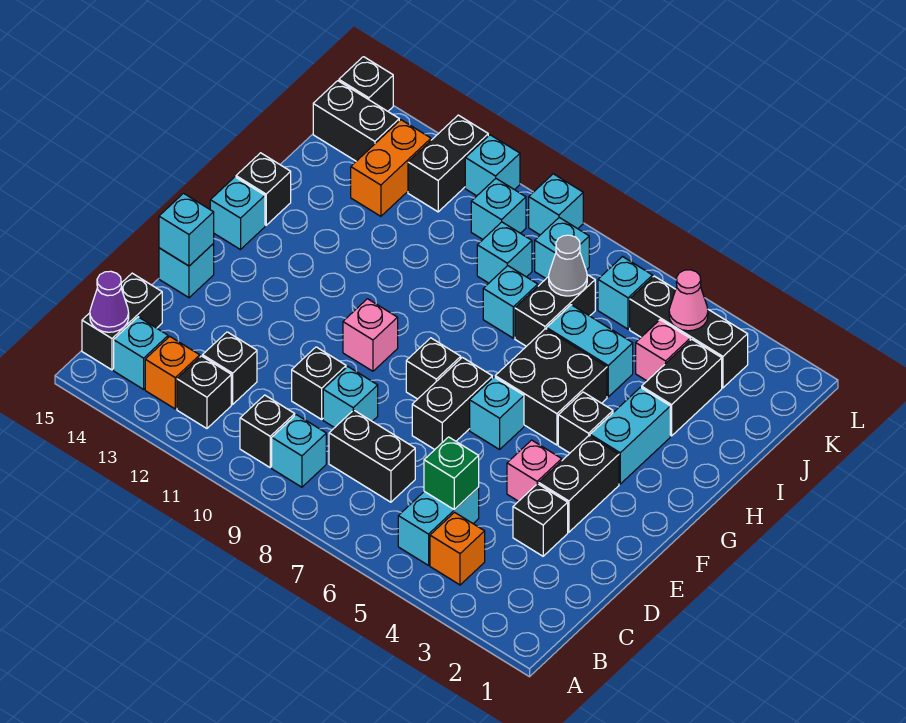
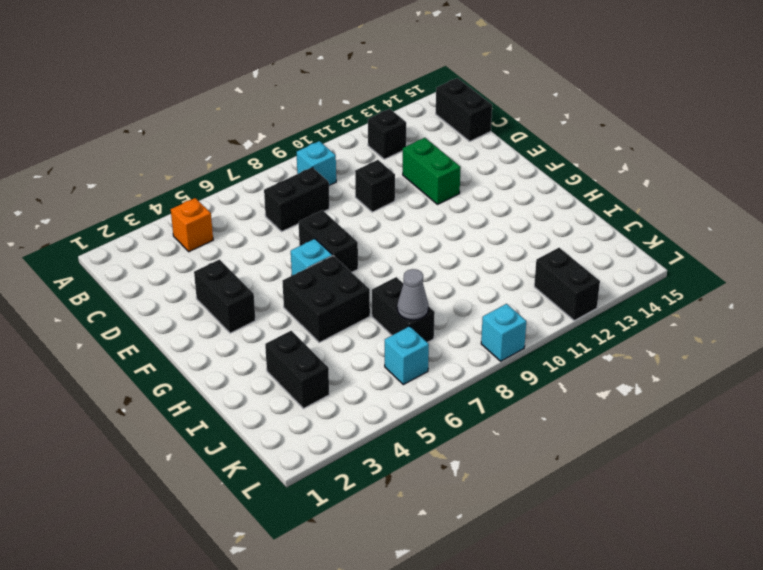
green brick D12:E12 level 1 -> none
none -> cyan brick B5:C5 level 1
none -> black brick B10 level 1
none -> orange brick B13 level 1
none -> cyan brick B14 level 1

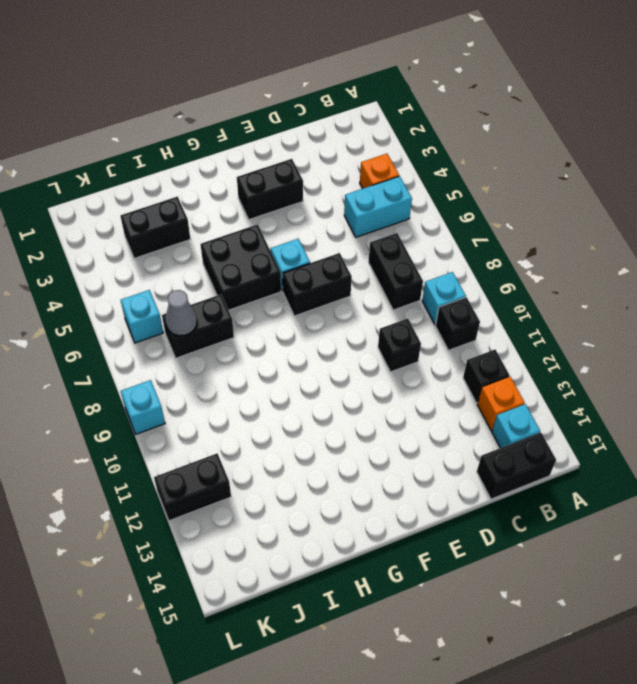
none -> black brick C12 level 1
none -> black brick D3 level 1
none -> cyan brick D9 level 1
none -> pink brick E4 level 1

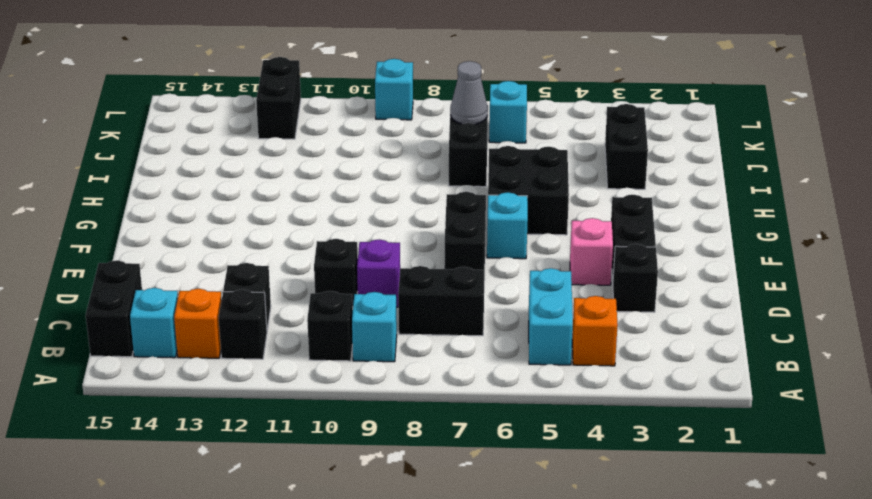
purple brick D9 level 1 -> cyan brick D9 level 1
none -> cyan brick E15 level 1
none -> black brick F8 level 1
none -> pink brick F10 level 1
none -> cyan brick G3:H3 level 1

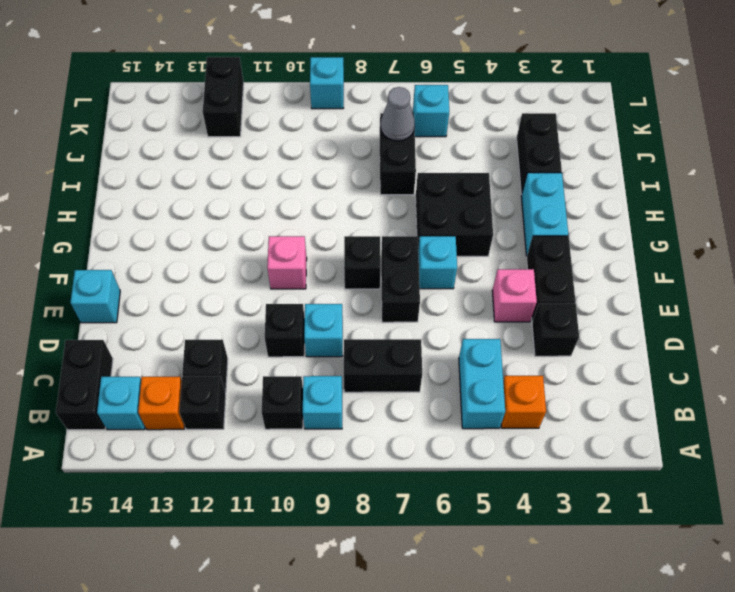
none -> black brick G4 level 1
none -> cyan brick G15 level 1
none -> black brick H15 level 1
none -> cyan brick I5:I6 level 1

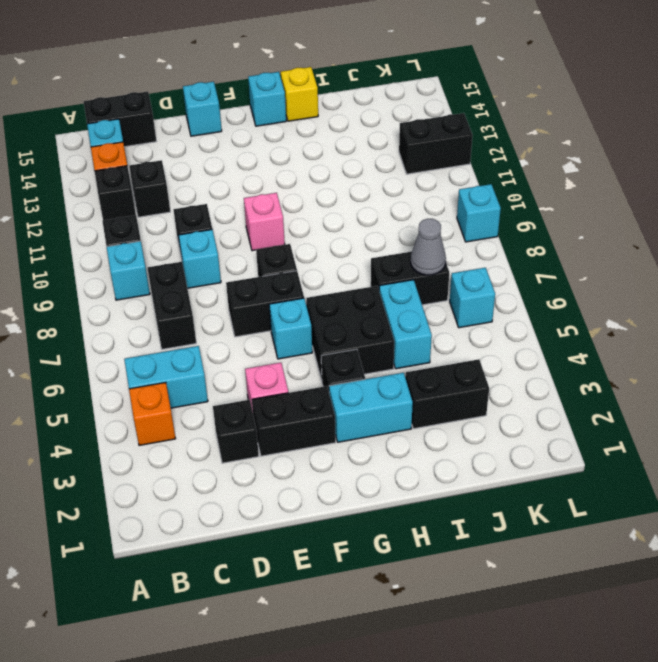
yellow brick H15 level 1 -> black brick H15 level 1
none -> cyan brick I8 level 1
none -> pink brick J4 level 1
none -> cyan brick J9 level 1
none -> orange brick J13:K13 level 1

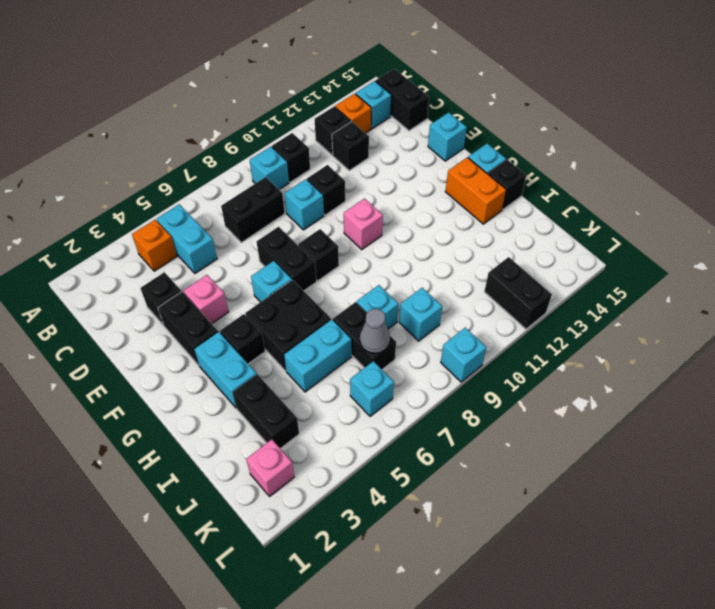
orange brick G14:H14 level 1 -> orange brick J13:K13 level 1
pink brick K2 level 1 -> pink brick J4 level 1
none -> black brick K3:K5 level 1
none -> cyan brick K8 level 1
none -> cyan brick K10 level 1
none -> black brick K14:K15 level 1

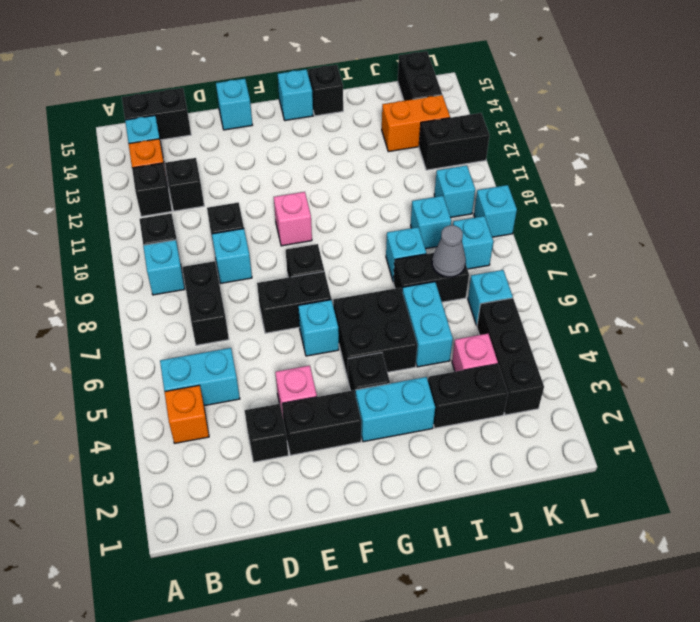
none -> cyan brick L11 level 1
none -> black brick L15 level 1
none -> purple cone B15 level 2
none -> green brick C5 level 2

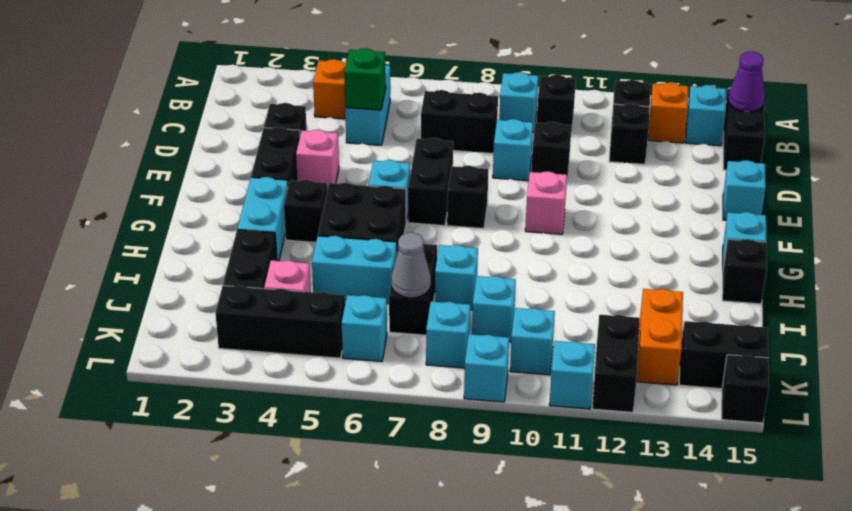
none -> cyan brick E15 level 2
none -> pink cone K4 level 2

